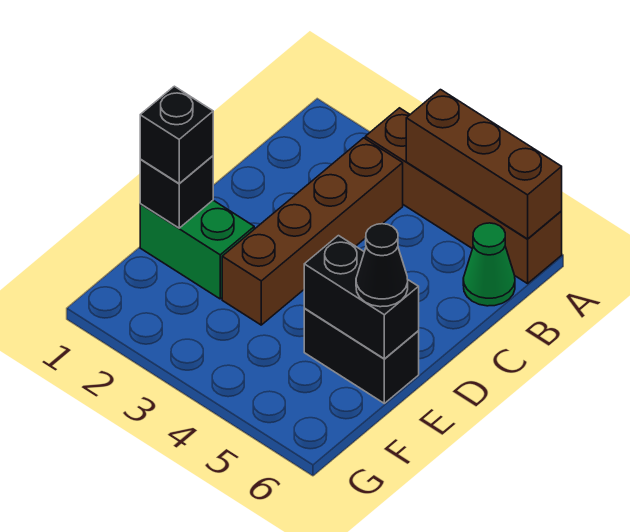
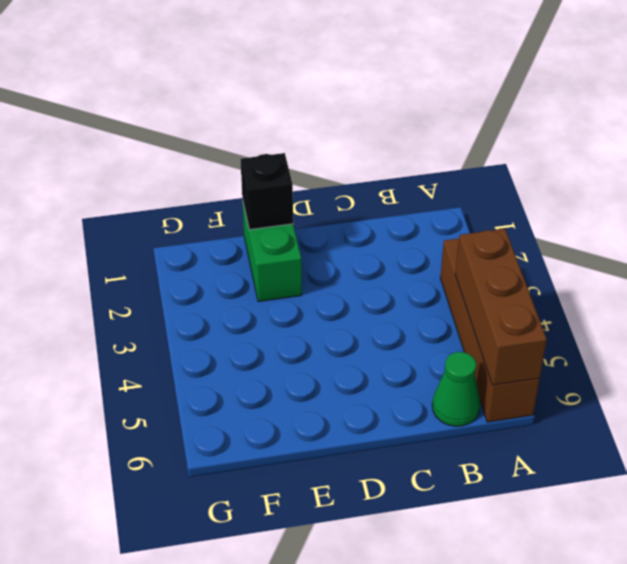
none -> brown brick B3:E3 level 1
none -> black brick E5:E6 level 1

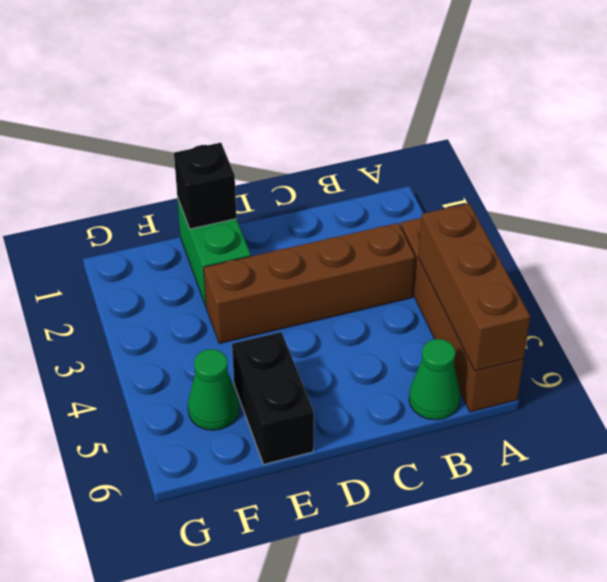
green cone F5 level 1 -> none
none -> black brick E5:E6 level 2
none -> black brick E1 level 3

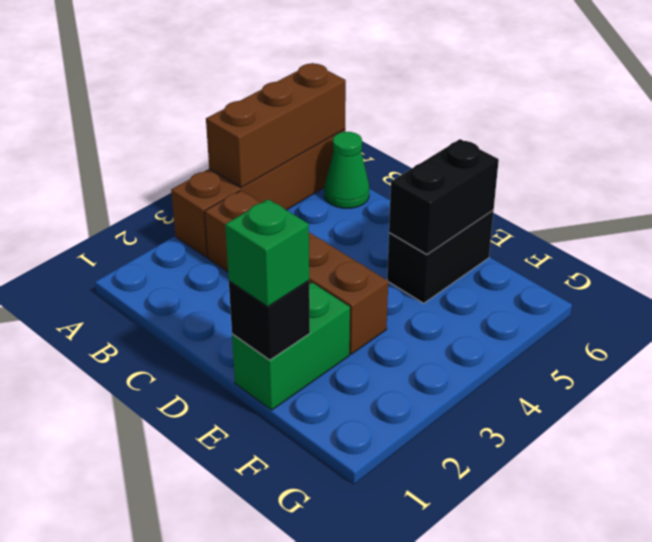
green brick E1 level 3 -> black brick E1 level 3
none -> black cone E6 level 3

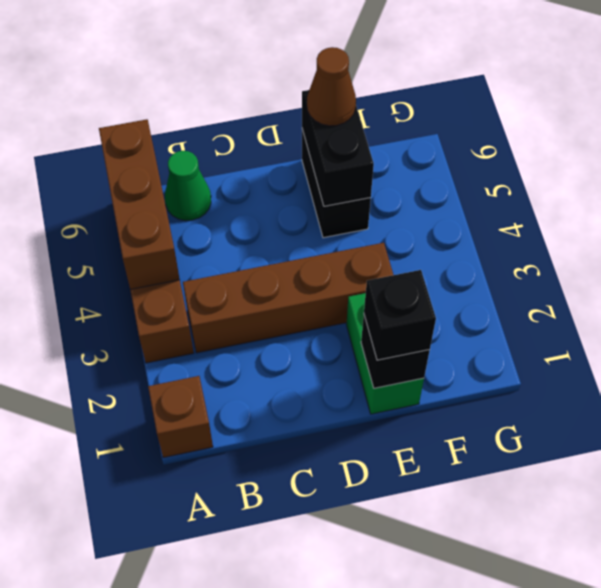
brown brick A1 level 1 -> none
brown cone E6 level 3 -> black cone E6 level 3

